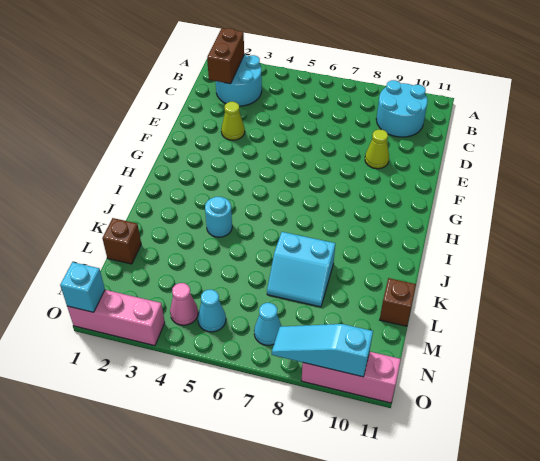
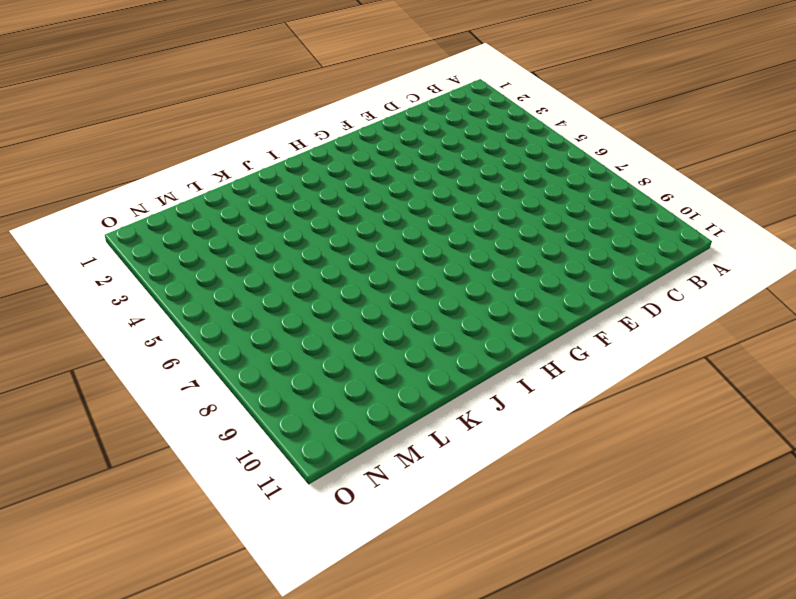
none -> cyan round brick B2:C3 level 1
none -> cyan round brick B9:C10 level 1
none -> lime cone E3 level 1

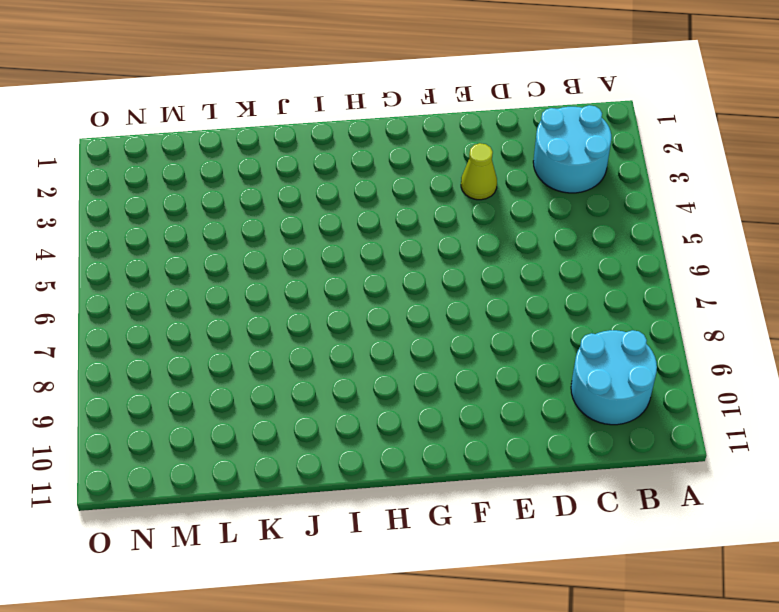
none -> lime cone E9 level 1
none -> cyan round brick J4 level 1
none -> cyan slope K7:L8 level 1 top K

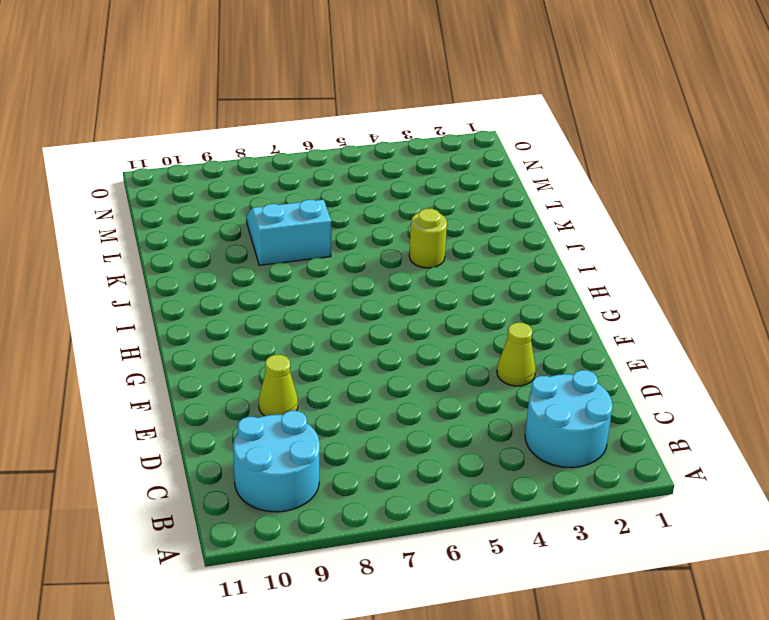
lime round brick J4 level 1 -> cyan round brick J4 level 1
none -> brown brick L1 level 1
none -> brown brick L11 level 1
none -> pink cone N4 level 1

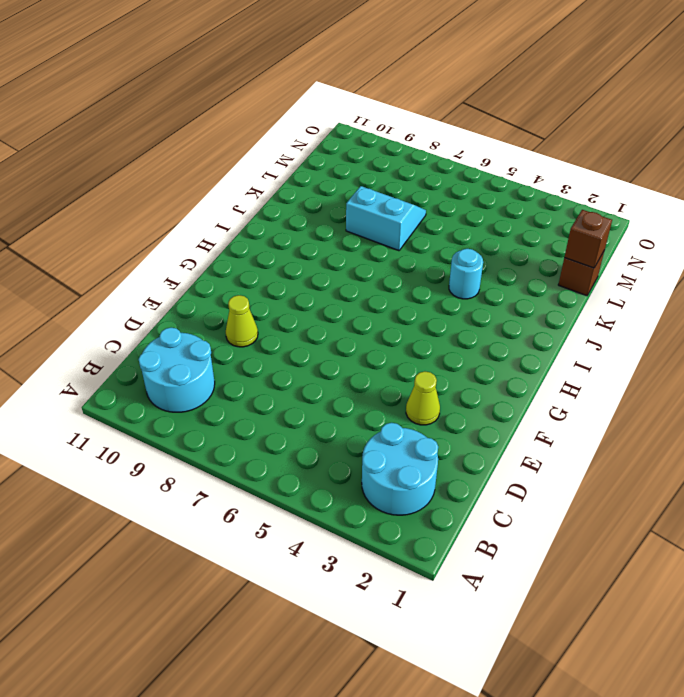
brown brick L1 level 2 -> brown brick L11 level 1
none -> pink cone N4 level 1
none -> cyan cone N5 level 1
none -> cyan cone N7 level 1

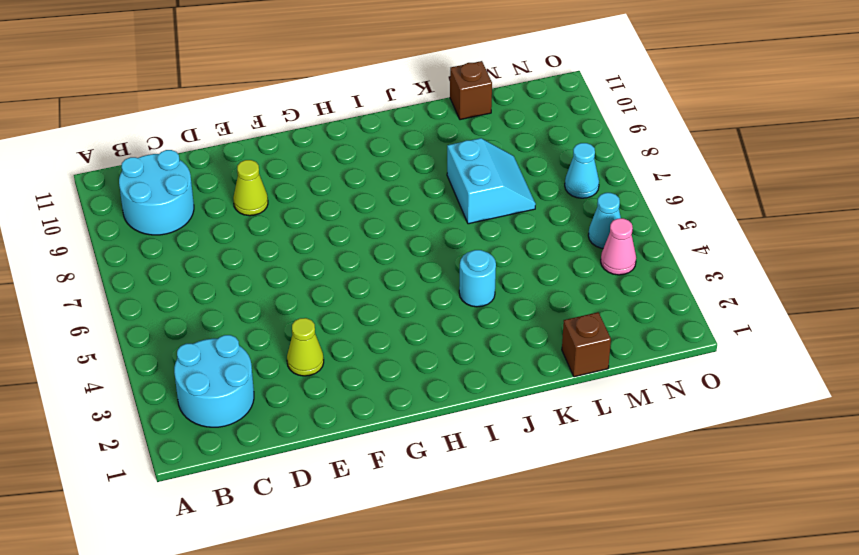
none -> pink brick O1:O3 level 1
none -> pink brick O9:O11 level 1
none -> brown brick B2:C2 level 2

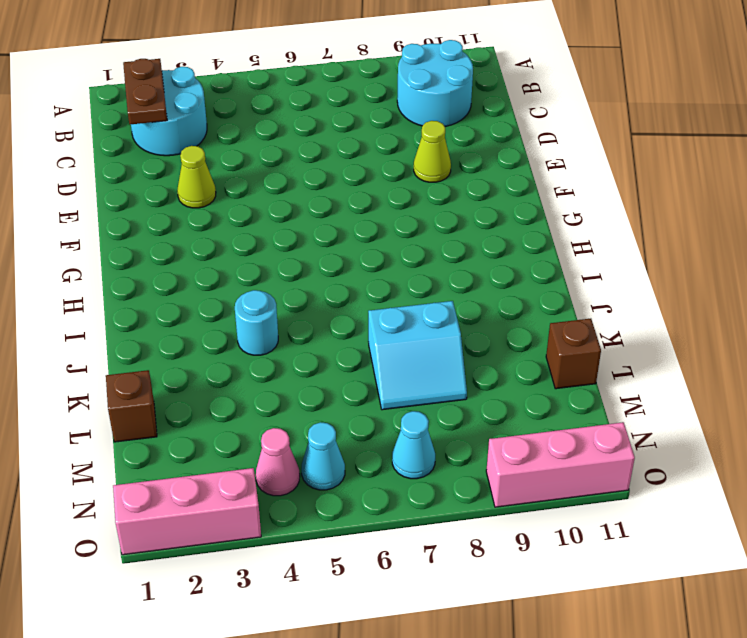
brown plate B2:C2 level 2 -> brown brick B2:C2 level 2
none -> cyan brick O1 level 2
none -> cyan slope O8:O10 level 2 top 10

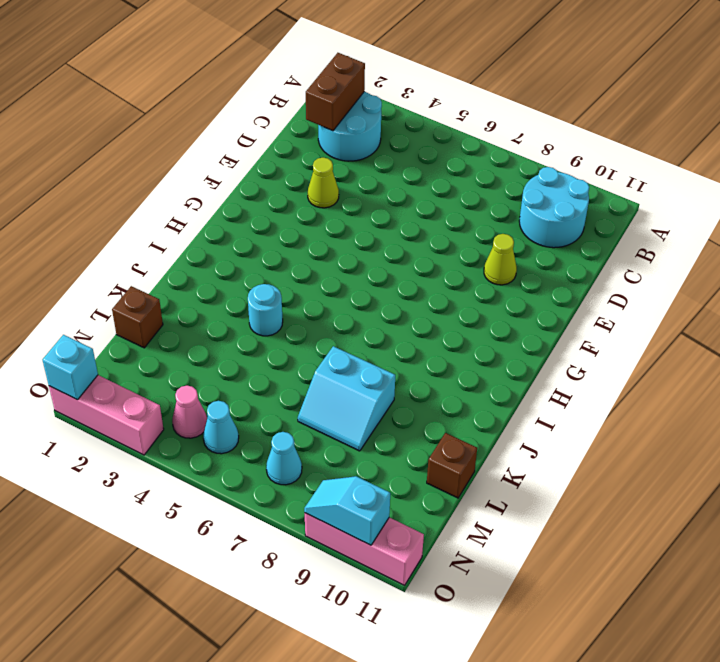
cyan slope O9:O10 level 2 top 10 -> cyan slope O8:O10 level 2 top 10

